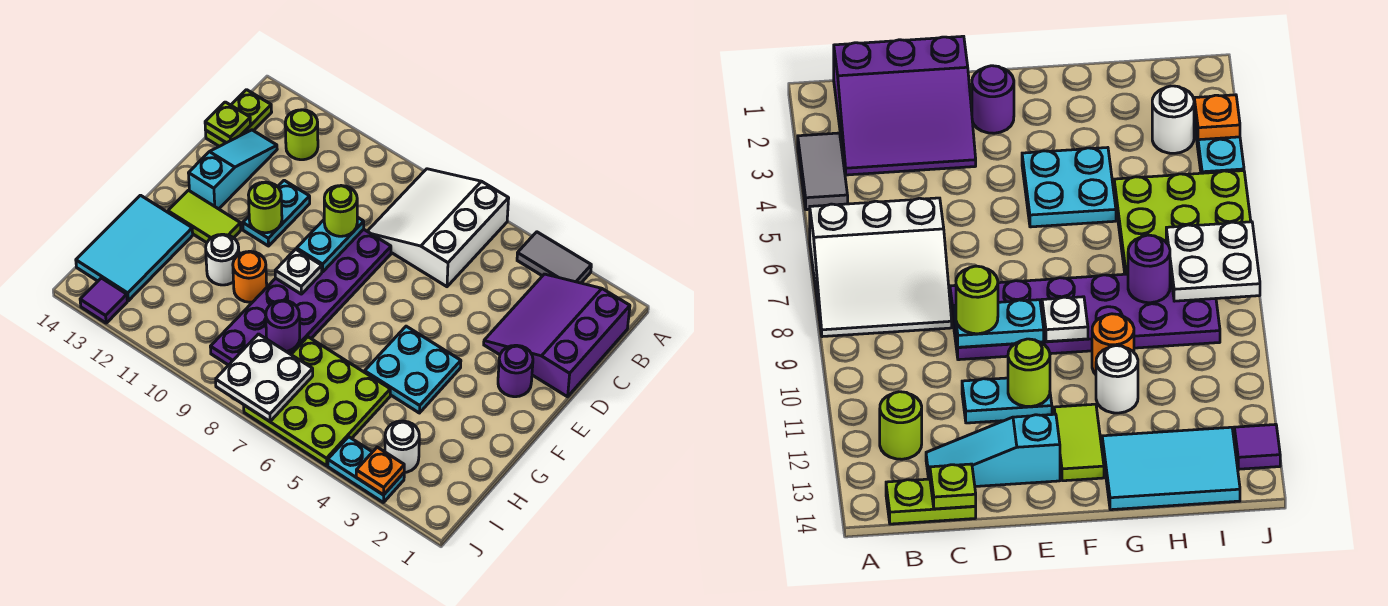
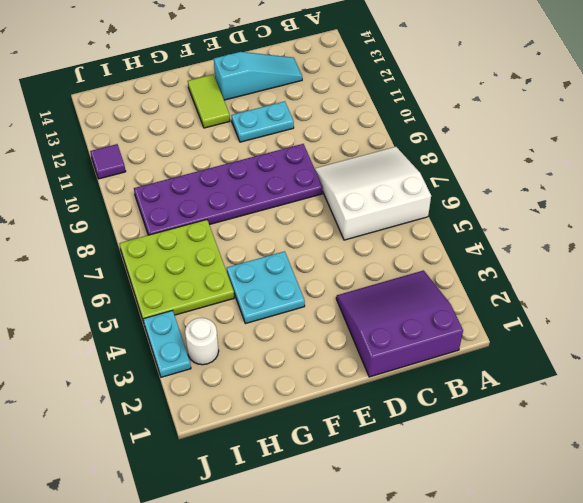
purple tile J11 level 1 -> purple tile J13 level 1
none -> grey tile A3:A4 level 1
none -> lime round brick B12 level 1
none -> lime plate B14:C14 level 1

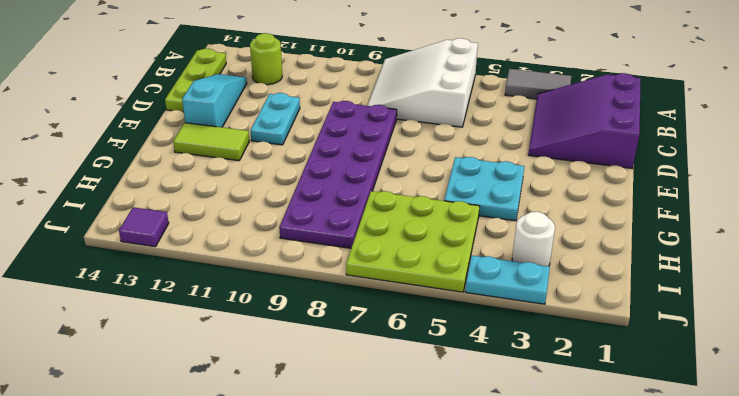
lime plate B14:D14 level 1 -> lime plate B14:C14 level 1
none -> purple round brick E2 level 1
none -> orange round brick G10 level 1
none -> white round brick G11 level 1

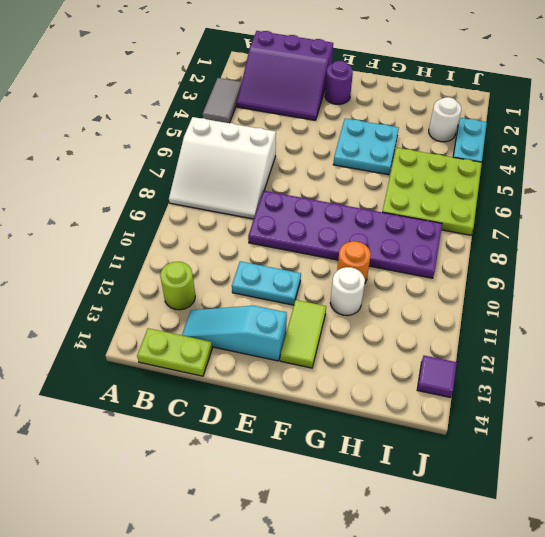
none -> cyan tile G13:I14 level 1
none -> lime plate C14 level 2
none -> cyan plate D9:E9 level 2

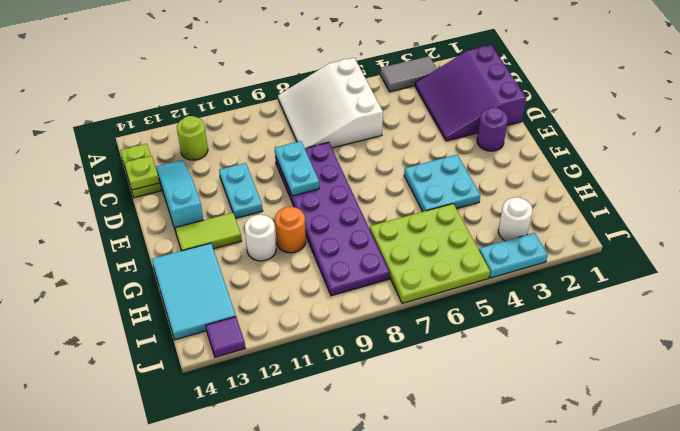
none -> lime round brick E11 level 2
none -> white plate F9 level 2
none -> purple round brick H8 level 2

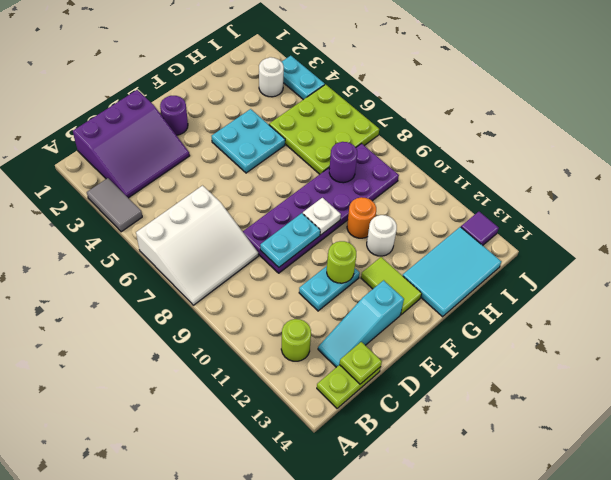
none -> white plate I7:J8 level 2
none -> orange plate J3 level 2
none -> lime round brick D9 level 3

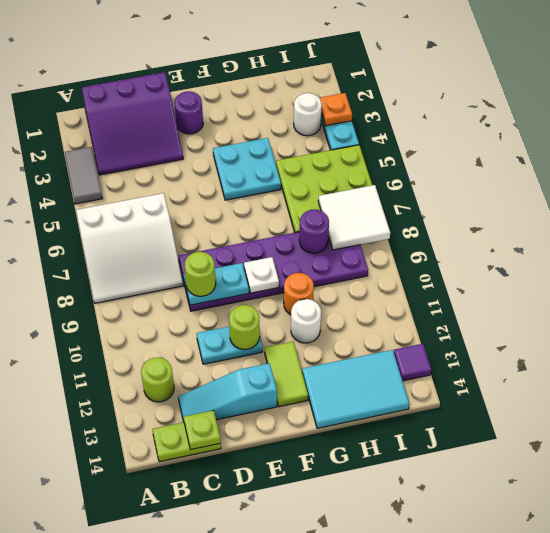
white tile I7:J8 level 2 -> white plate I7:J8 level 2

